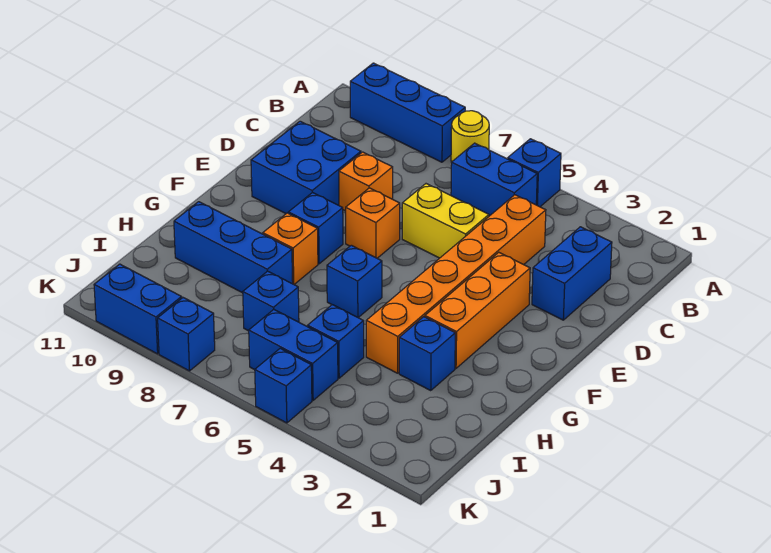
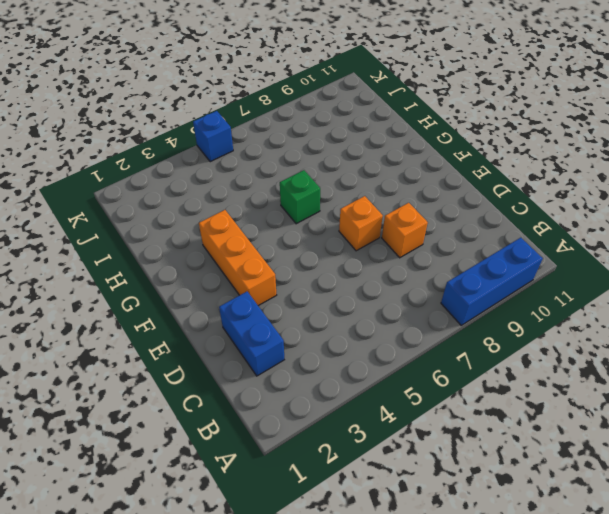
green brick G6 level 1 -> blue brick G6 level 1
none -> blue brick A5 level 1
none -> yellow round brick A7 level 1
none -> blue brick B5:B6 level 1

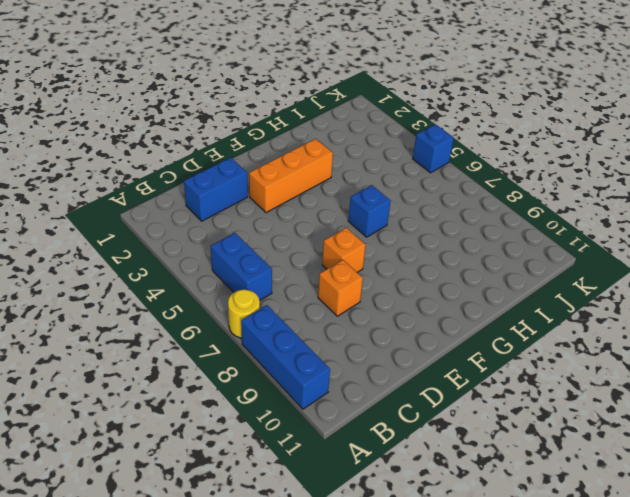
none -> blue brick A5 level 1
none -> orange brick C4:H4 level 1
none -> yellow brick D5:D6 level 1

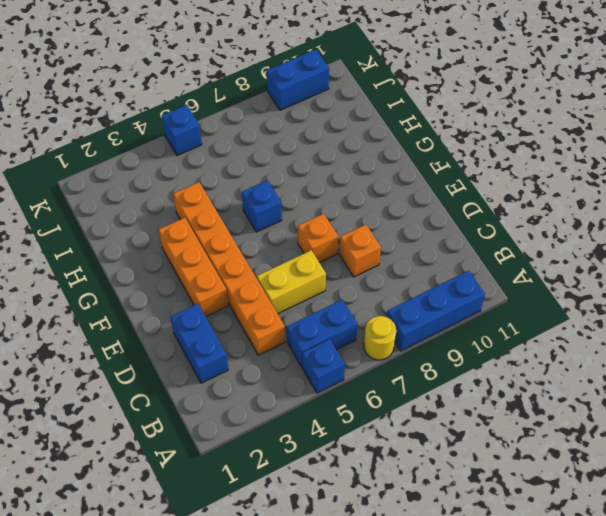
none -> blue brick D9:E10 level 1
none -> blue brick F8 level 1
none -> orange brick G8 level 1

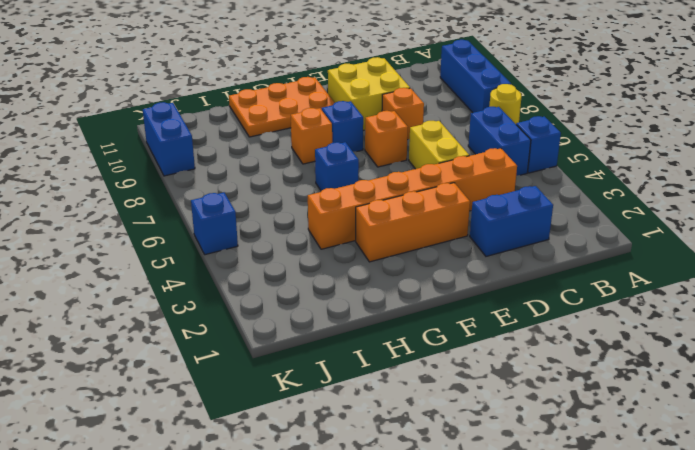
yellow brick D9:E10 level 1 -> blue brick D9:E10 level 1
orange plate F10:H11 level 1 -> blue brick H8:H10 level 1
none -> blue brick H3 level 1
none -> blue brick I5 level 1
none -> blue brick I7 level 1

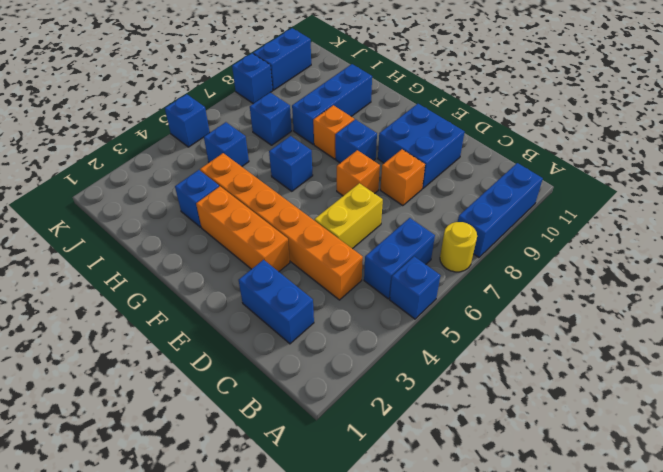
none -> blue brick J5:J6 level 1

